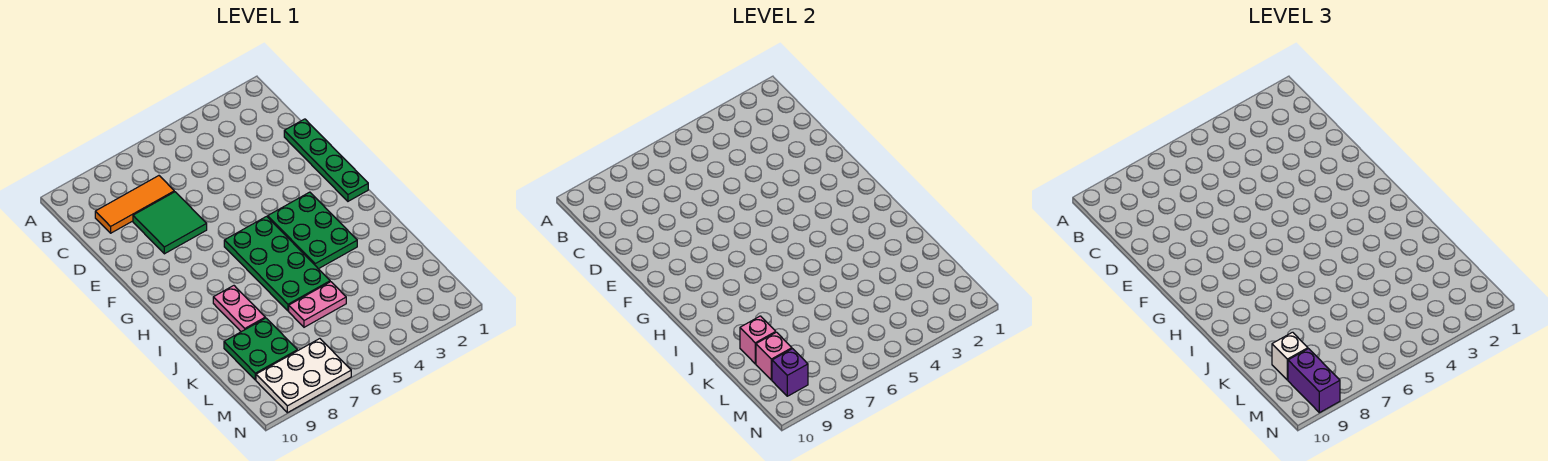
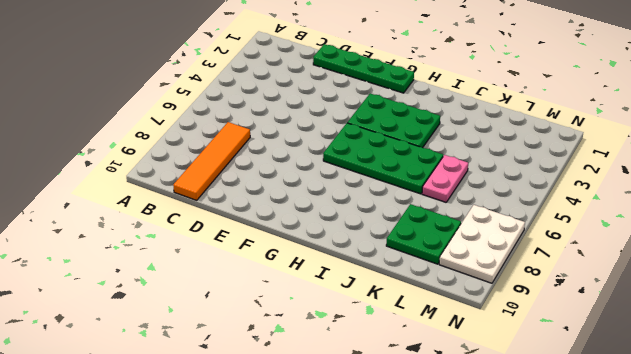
orange tile C7:C10 level 1 -> orange tile C7:C9 level 1
none -> green tile D7:E8 level 1
none -> pink plate I8:J8 level 1
none -> pink brick K9 level 2

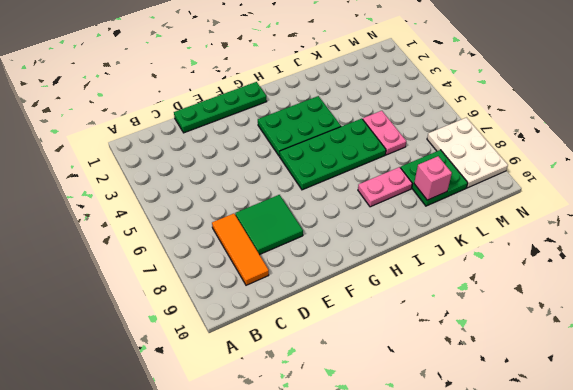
none -> pink brick L9 level 2
none -> purple brick M9 level 2
none -> white brick L9 level 3

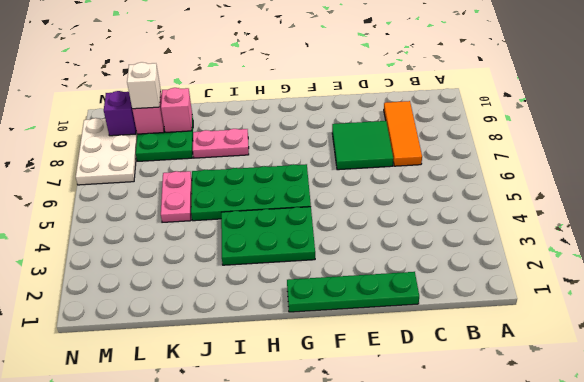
none -> purple brick M9:N9 level 3

